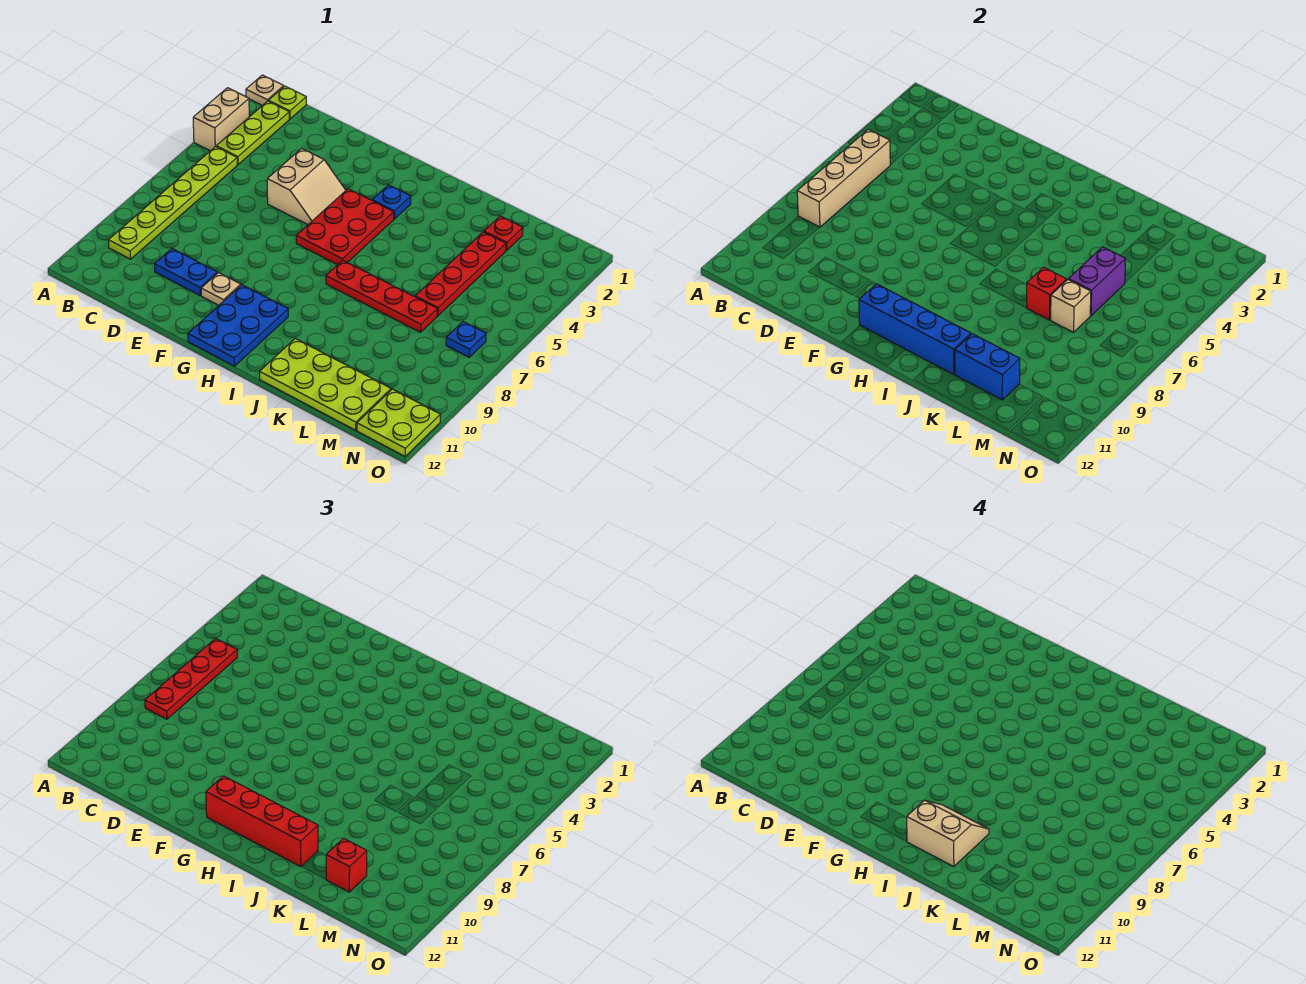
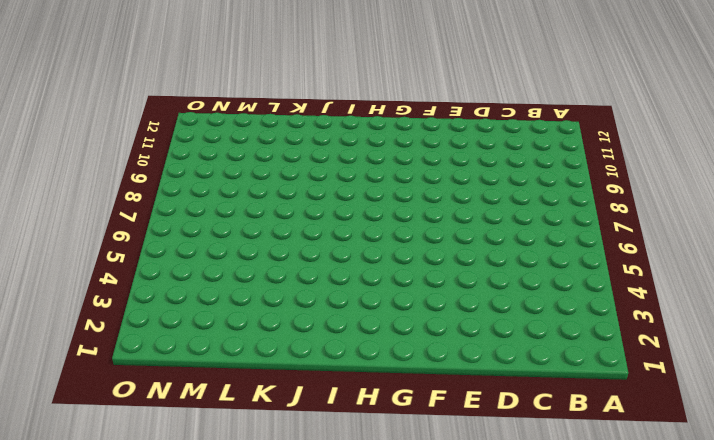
none -> tan plate A1 level 1
none -> tan brick A3:A4 level 1
none -> lime plate B1 level 1

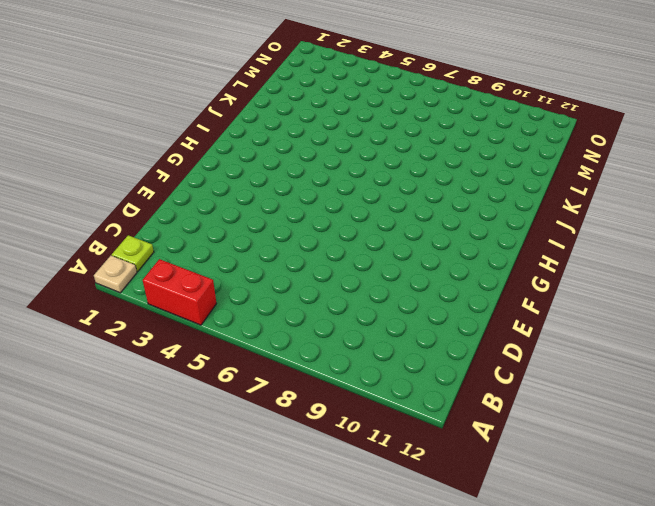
red brick A3:A4 level 1 -> tan brick A3:A4 level 1
none -> lime plate B2:B4 level 1
none -> lime plate B5:B10 level 1
none -> blue plate D10:E10 level 1

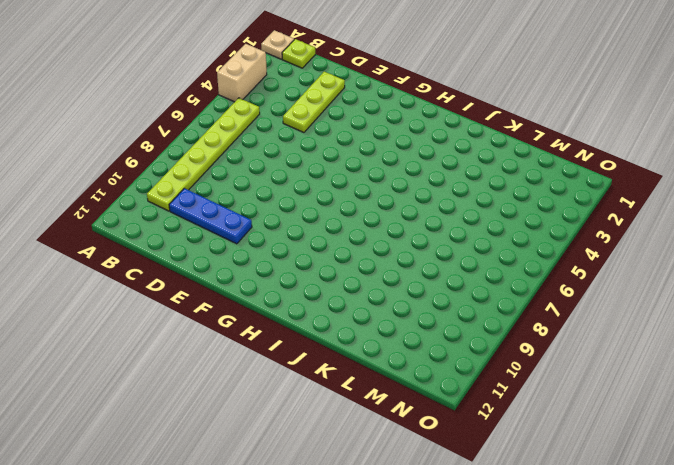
blue plate C10:E10 level 1 -> blue plate D10:E10 level 1
lime plate D2:D4 level 1 -> lime plate B2:B4 level 1
none -> tan slope E4:F5 level 1 top E
none -> tan plate F10 level 1
none -> red plate G4:H6 level 1

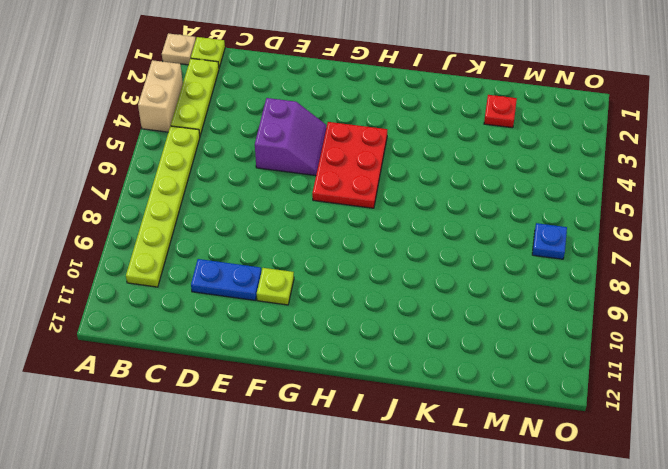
purple slope E4:F5 level 1 top E -> tan slope E4:F5 level 1 top E
lime plate F10 level 1 -> tan plate F10 level 1
none -> blue plate G10:H12 level 1
none -> blue plate H3 level 1
none -> red plate I7:L7 level 1

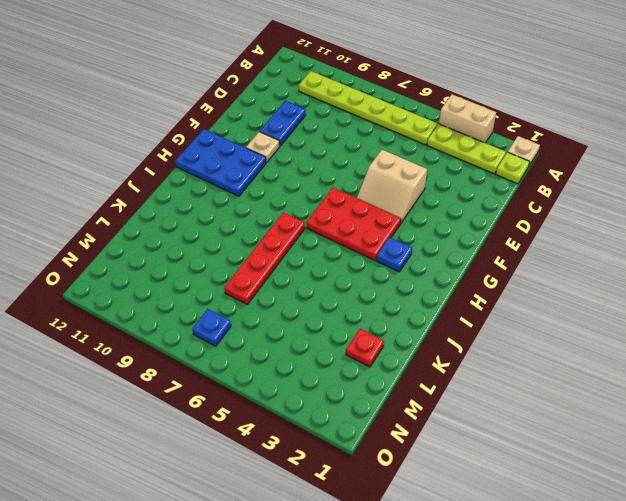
none -> lime plate J11:M12 level 1
none -> red plate L3:L6 level 1
none -> lime plate N11:O12 level 1

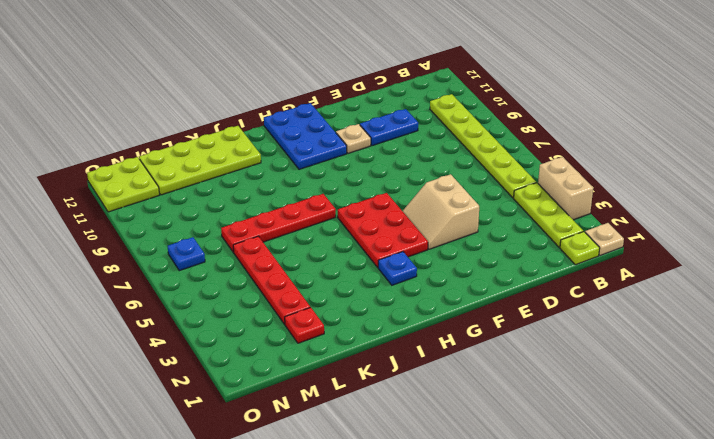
none -> tan brick B5:B8 level 2
none -> blue brick G11:J11 level 2
none -> red brick K7 level 2

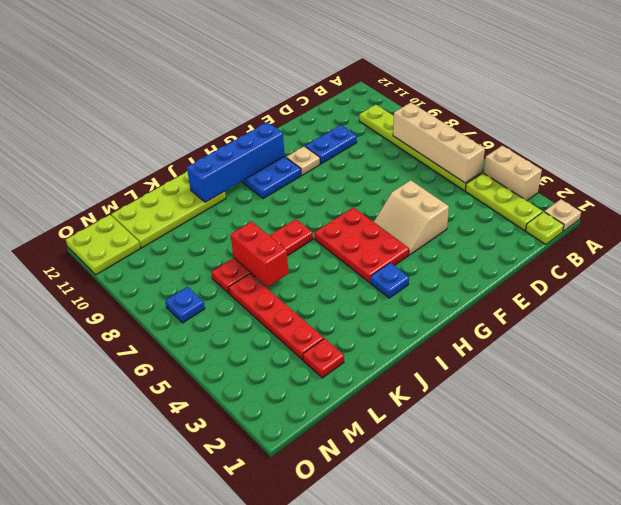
red brick K6:K7 level 2 -> red brick K7 level 2
none -> blue brick K11:L11 level 2
none -> purple brick L5:L6 level 2
none -> tan brick L7 level 2

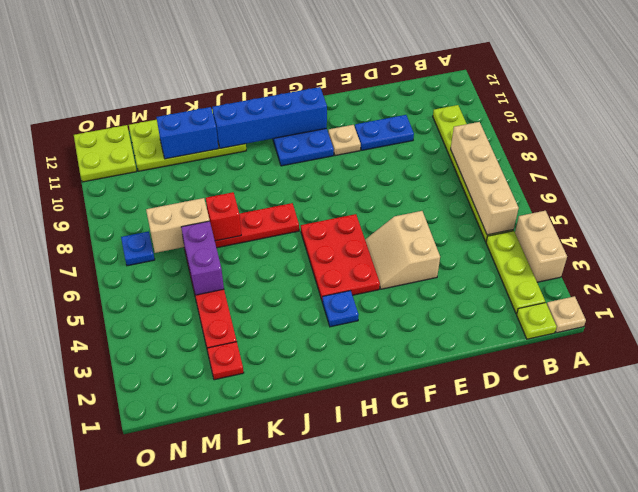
tan brick L7:M7 level 2 -> tan brick L7 level 2
none -> red plate B5:B8 level 3
none -> red brick G11:J11 level 3
none -> red brick L11 level 3

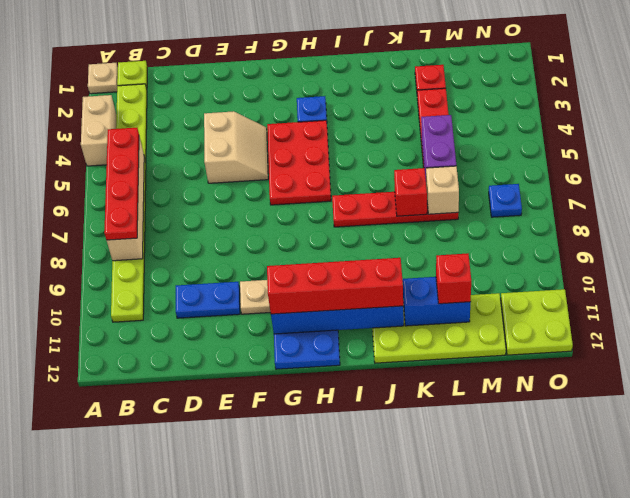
none -> tan slope I10:J11 level 4 top 11

